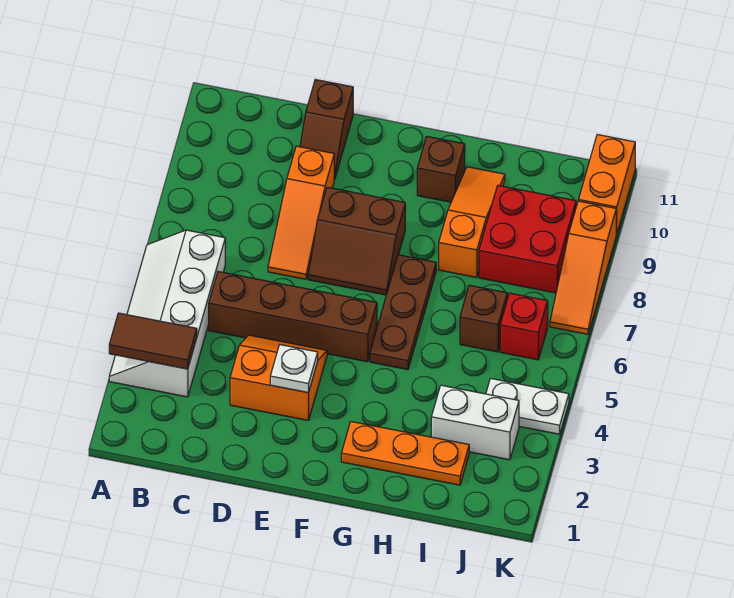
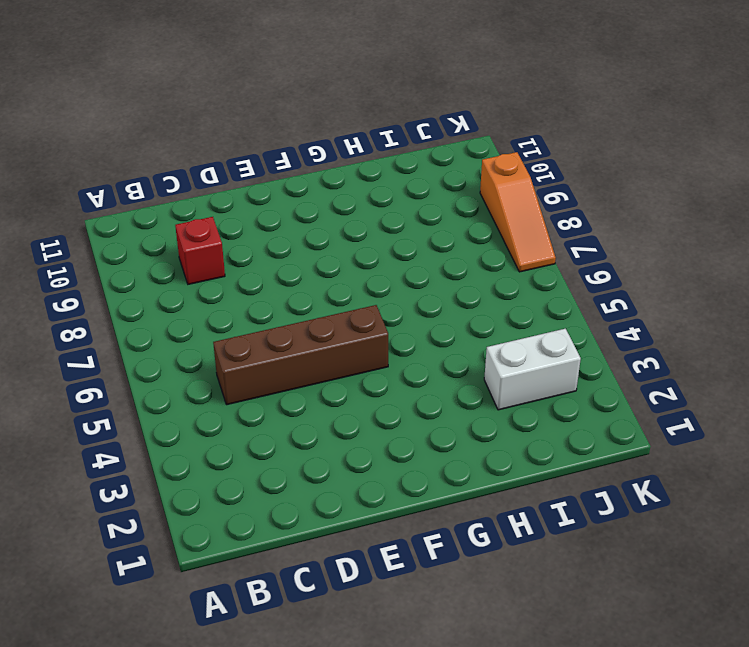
red brick C9 level 1 -> red brick J6 level 1
none -> white slope A3:B6 level 1 top B
none -> orange slope D3:E4 level 1 top 3
none -> orange slope D7:D9 level 1 top 9

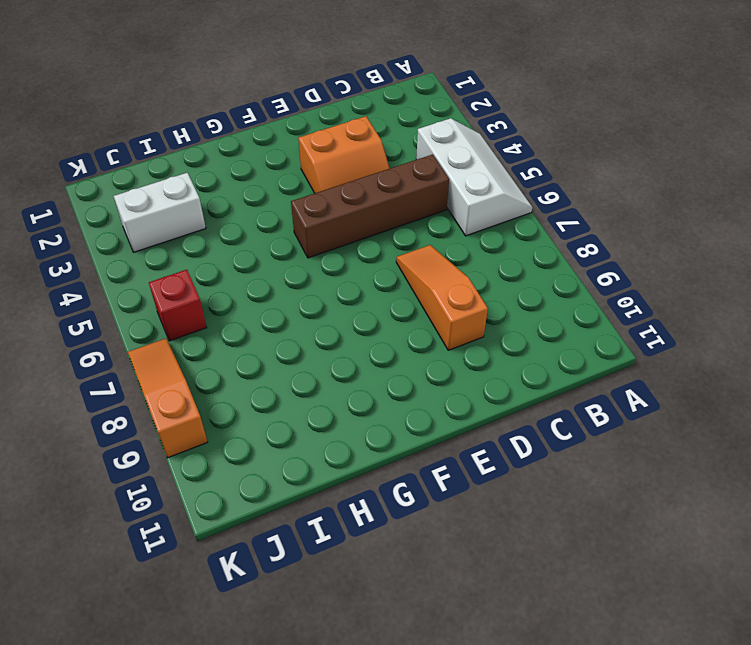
white slope A4:B6 level 1 top B -> white slope A3:B6 level 1 top B
none -> brown slope D10:D11 level 1 top 11
none -> brown slope E7:F8 level 1 top 8
none -> orange plate G2:I2 level 1

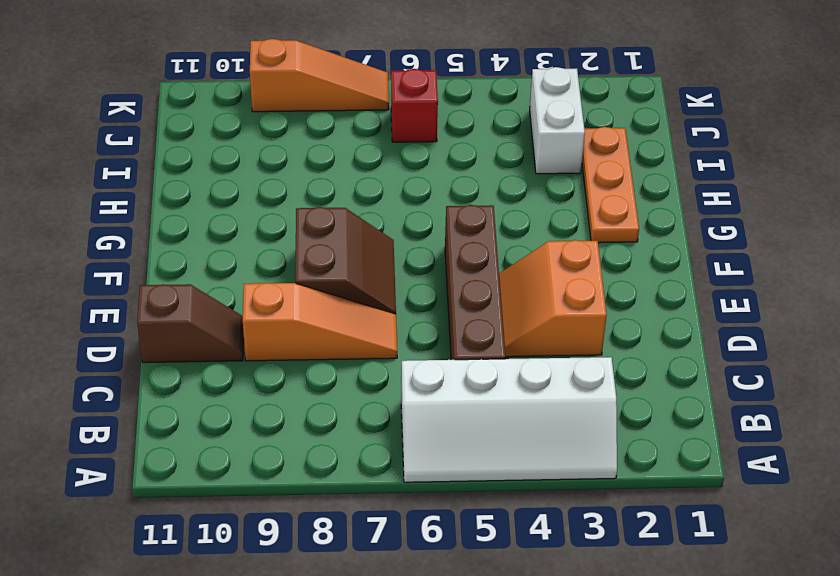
none -> brown plate G5:G7 level 1
none -> brown brick G10 level 1
none -> orange slope H8:H10 level 1 top 8

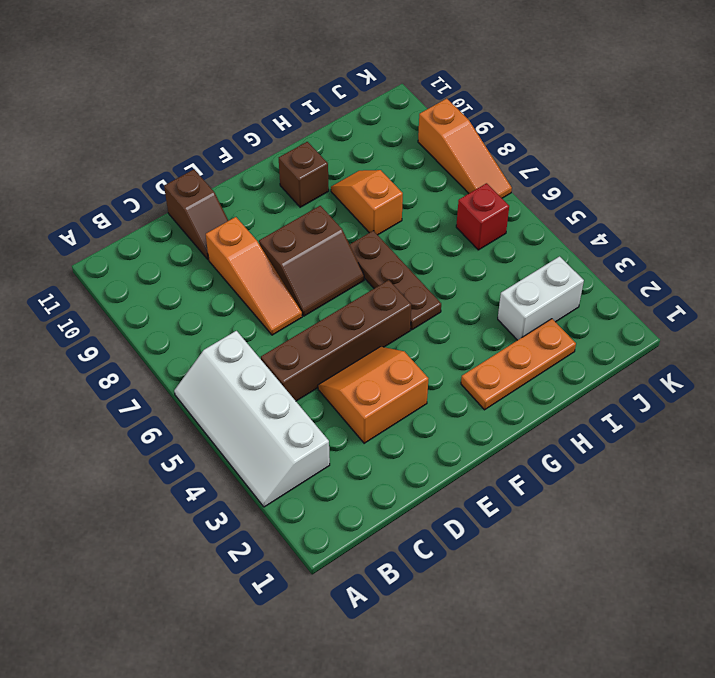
orange slope H8:H9 level 1 top 8 -> orange slope H8:H10 level 1 top 8
none -> brown brick I6 level 1
none -> red brick I8:J9 level 1
none -> white plate J4:K4 level 1

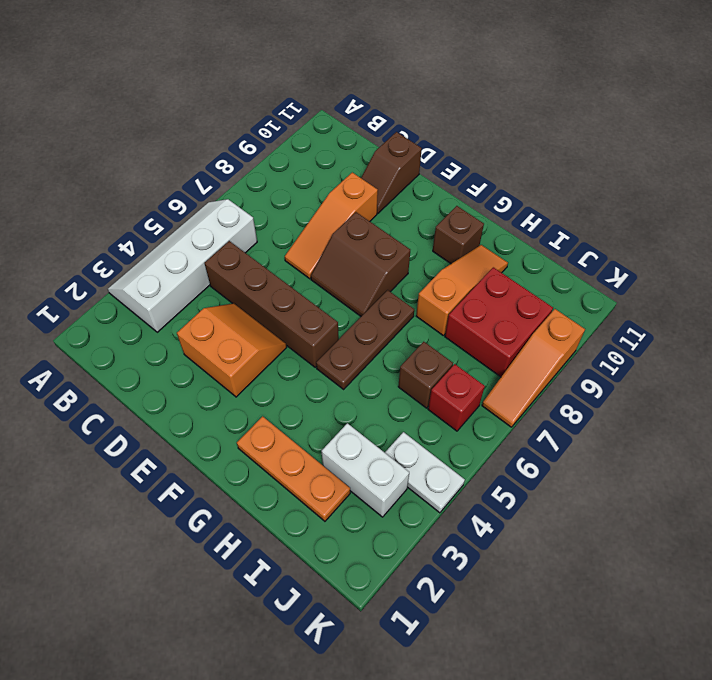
none -> orange brick K10:K11 level 1
none -> brown tile A3:B3 level 2
none -> white plate E3 level 2

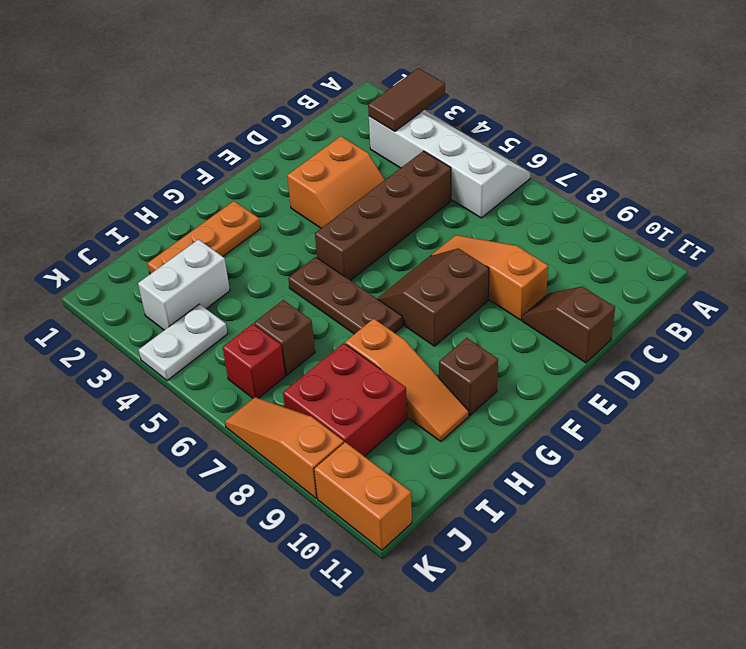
none -> white plate E3 level 2

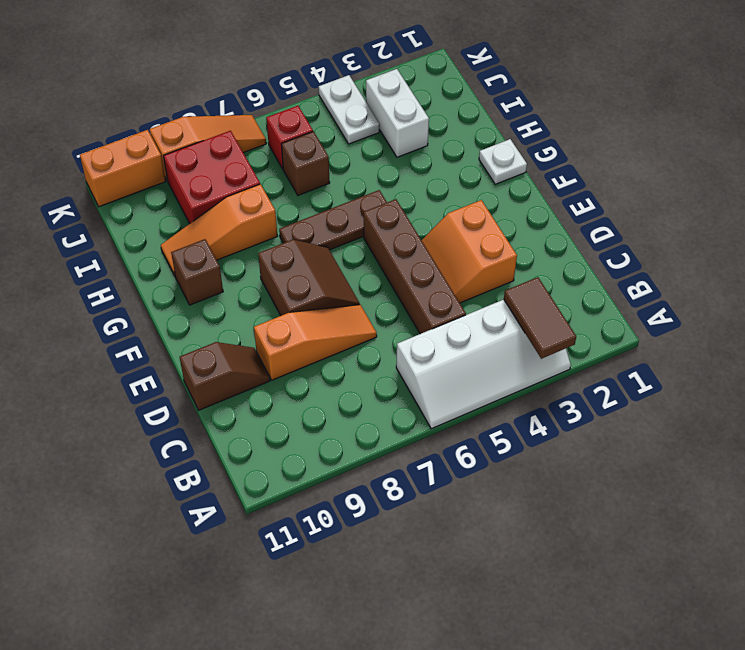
white plate G1 level 1 -> white plate E3 level 2
none -> orange plate G2:I2 level 1

